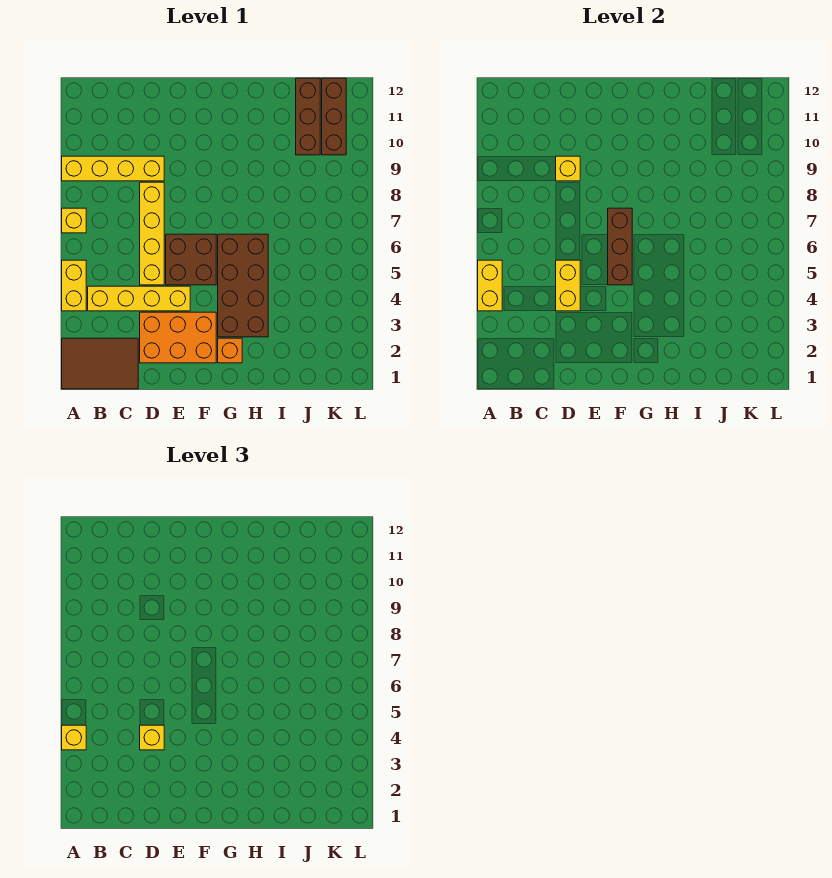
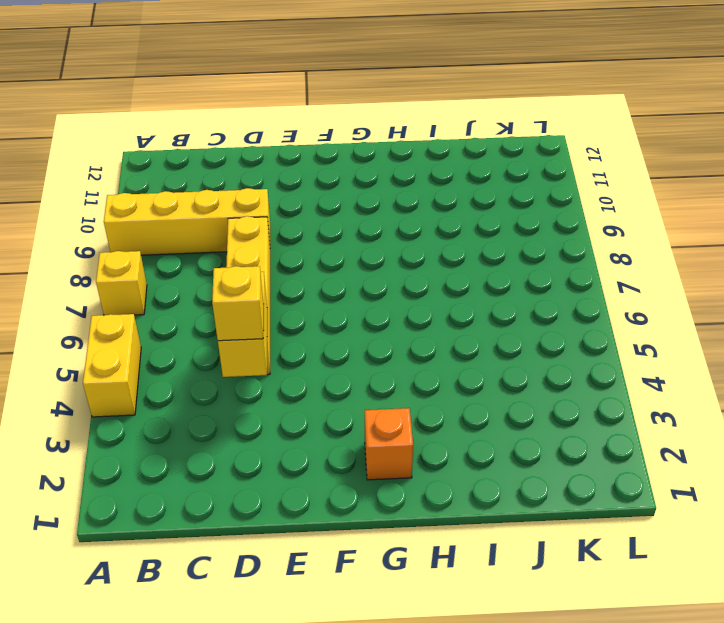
none -> brown tile A1:C2 level 1
none -> yellow brick B4:E4 level 1
none -> orange brick D2:F3 level 1

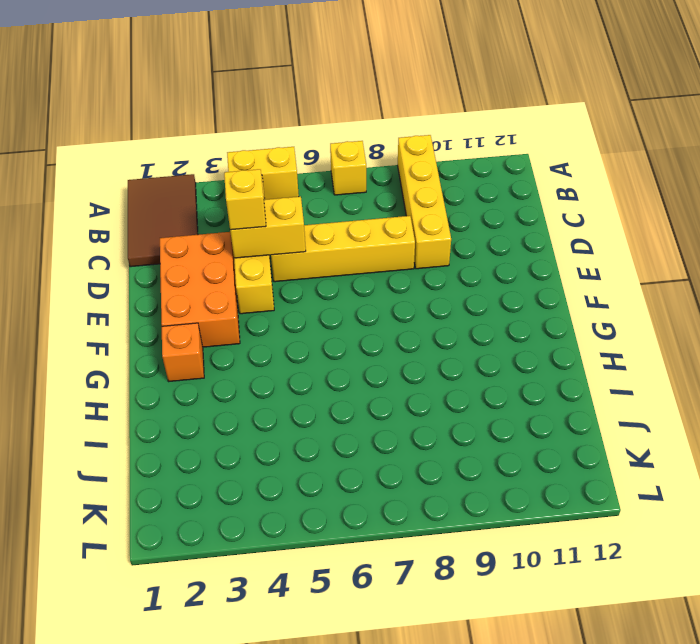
none -> brown brick E5:F6 level 1
none -> brown brick G3:H6 level 1
none -> brown brick J10:J12 level 1

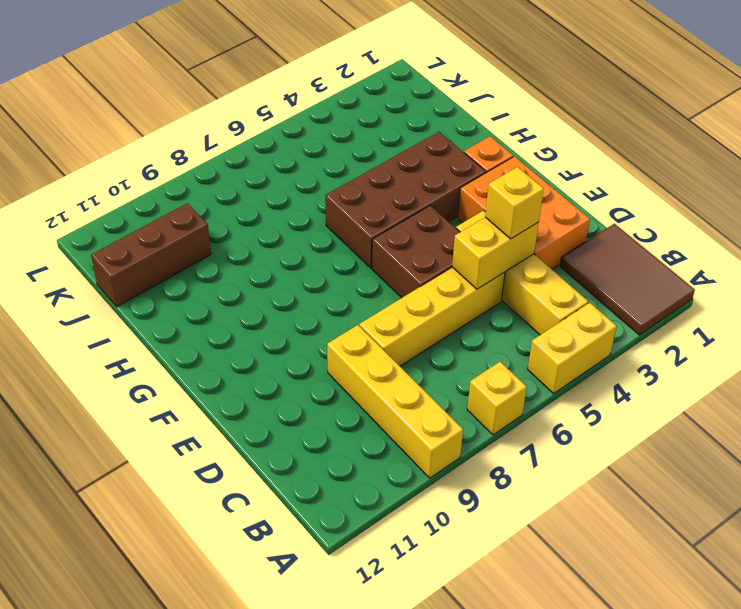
none -> brown brick K10:K12 level 1
none -> yellow brick A4:A5 level 2
none -> yellow brick D9 level 2

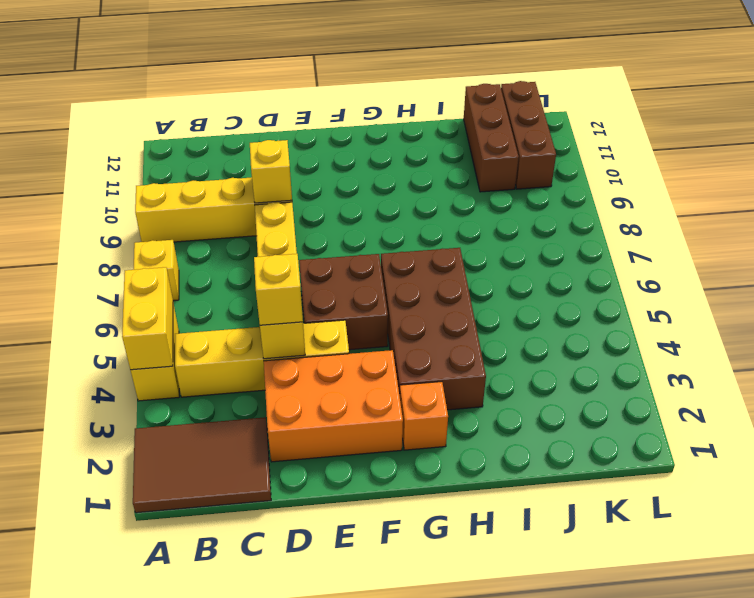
none -> brown brick F5:F7 level 2
none -> yellow brick A4 level 3

